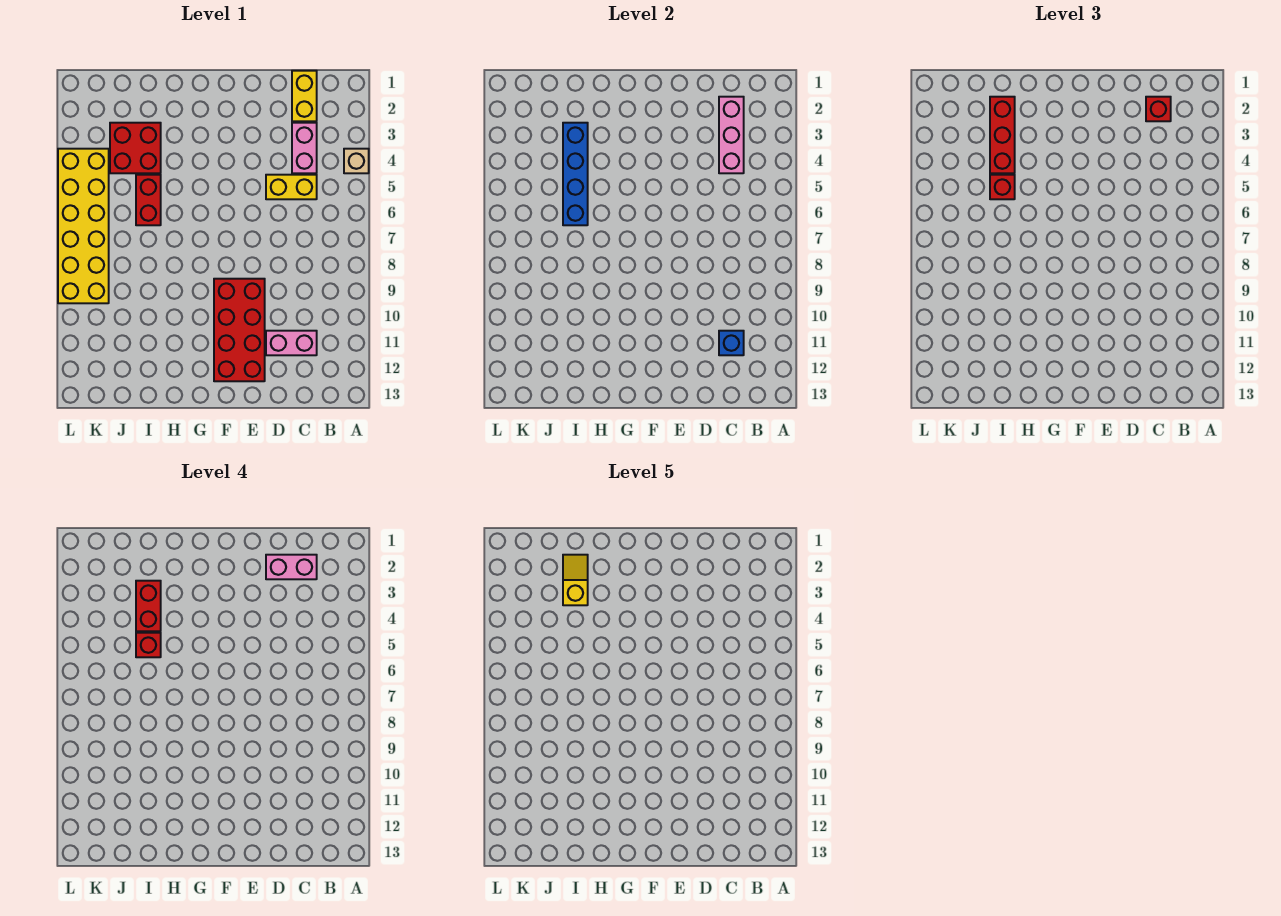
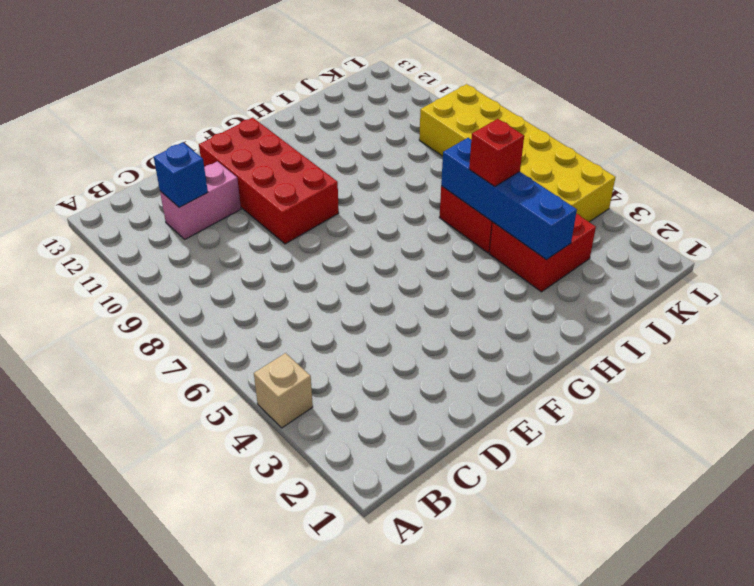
none -> yellow brick C1:C2 level 1
none -> pink brick C3:C4 level 1
none -> yellow brick C5:D5 level 1

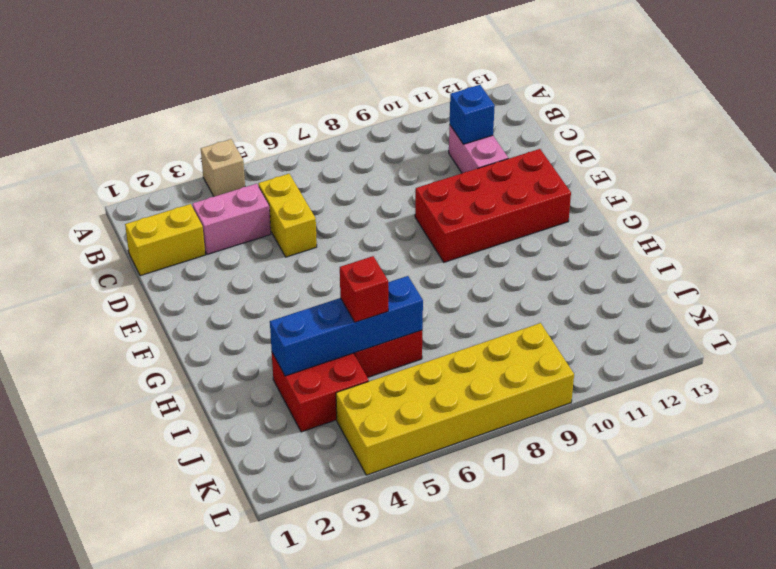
none -> pink brick C2:C4 level 2
none -> red brick C2 level 3
none -> red brick I2:I4 level 3

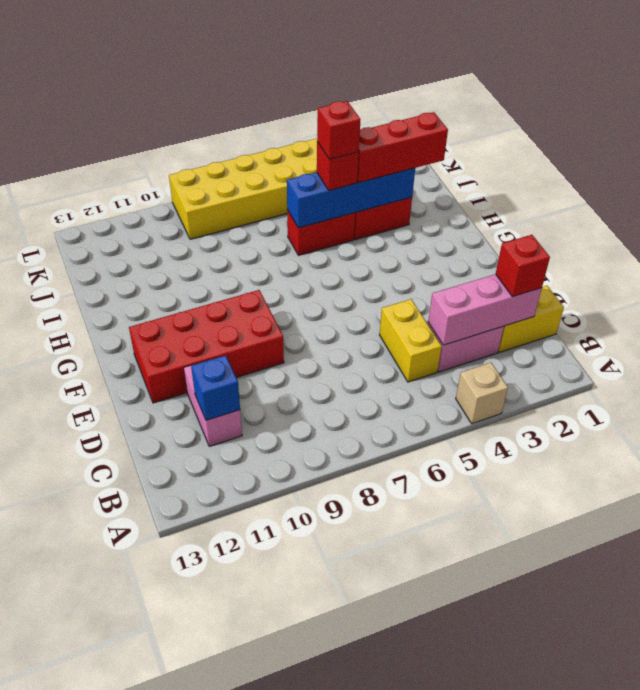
none -> pink brick C2:D2 level 4
none -> red brick I3:I4 level 4
none -> yellow slope I2:I3 level 5 top 3

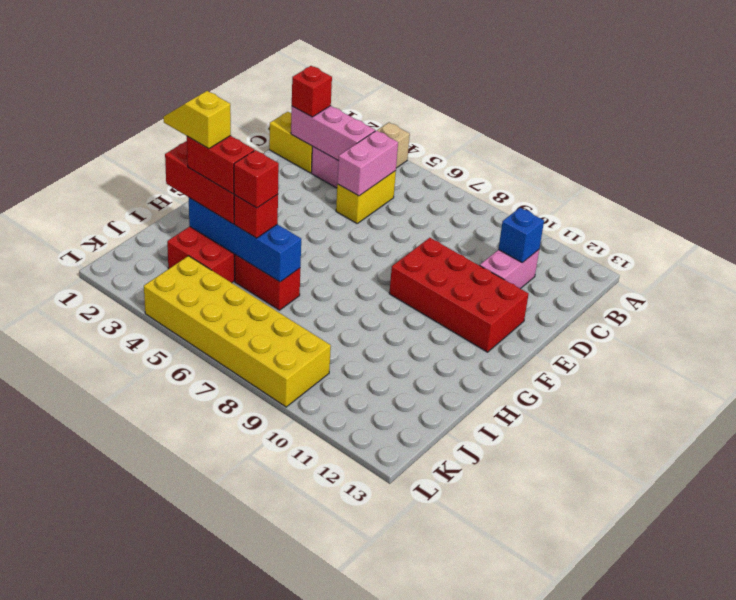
pink brick C5:D5 level 2 -> pink brick C2:D2 level 4

